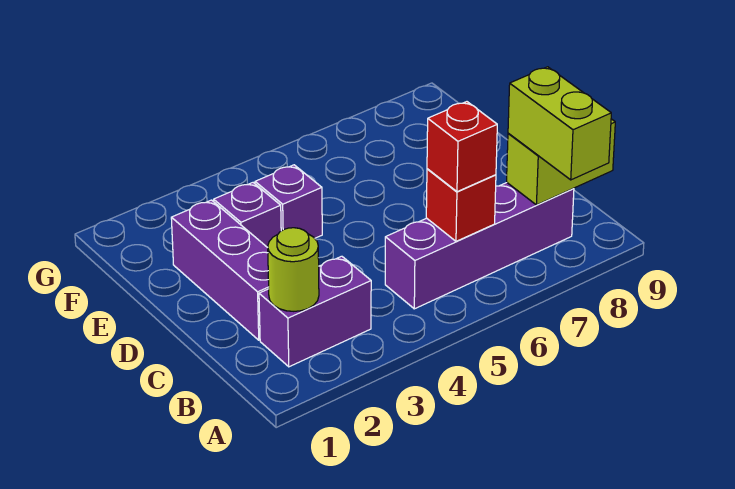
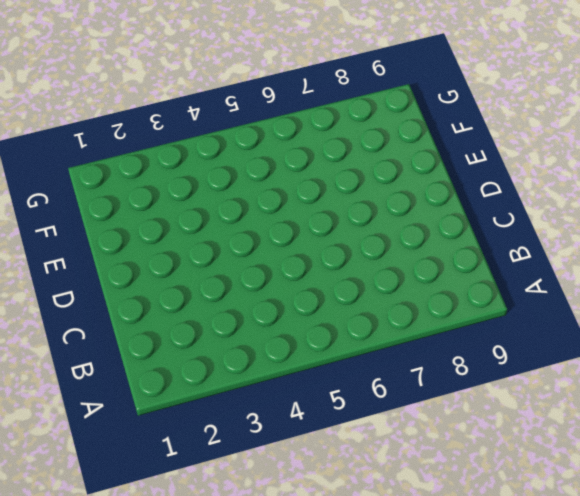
none -> purple brick B2:B3 level 1
none -> purple brick B5:B8 level 1

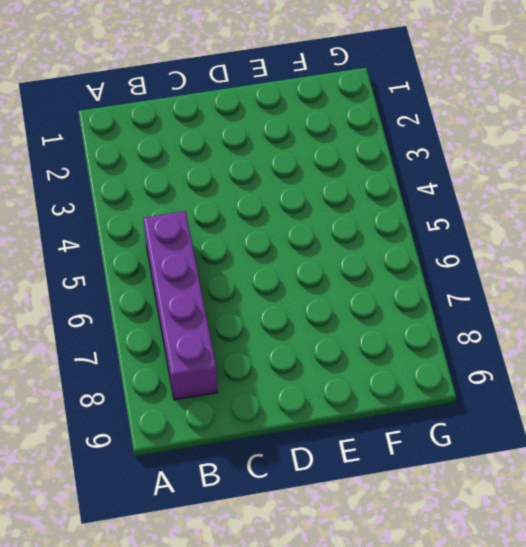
none -> purple brick B2:B3 level 1
none -> purple brick C2:E2 level 1

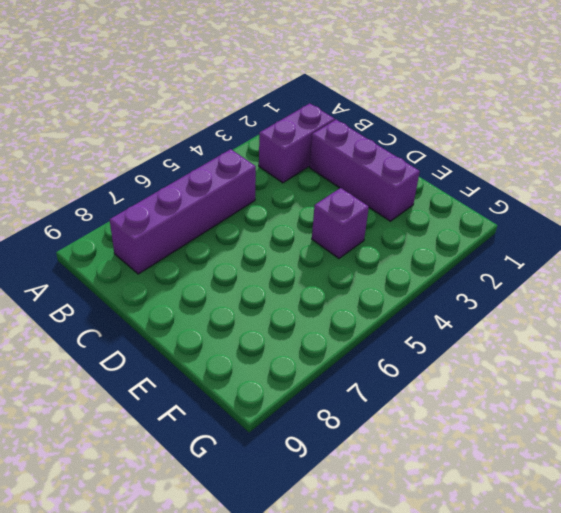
none -> purple brick E3 level 1
none -> lime round brick B2 level 2

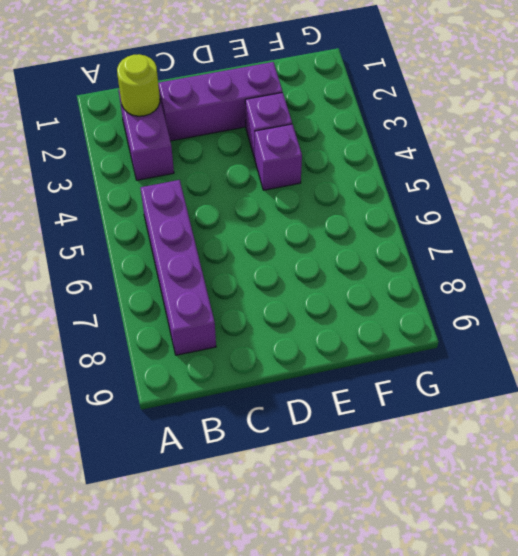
none -> red brick B6 level 2
none -> lime brick B8:B9 level 2

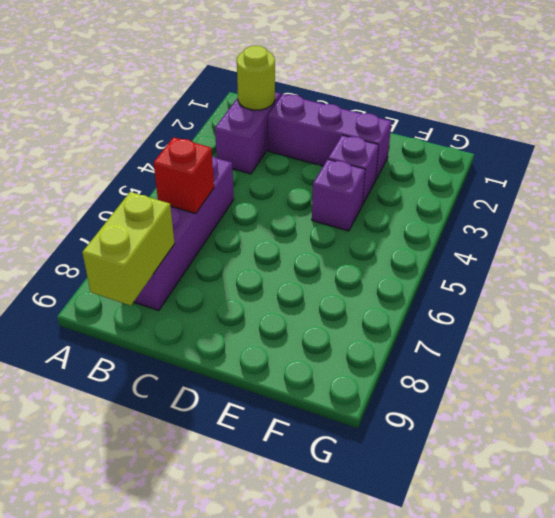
none -> lime brick A8:B8 level 3
none -> red brick B6 level 3

